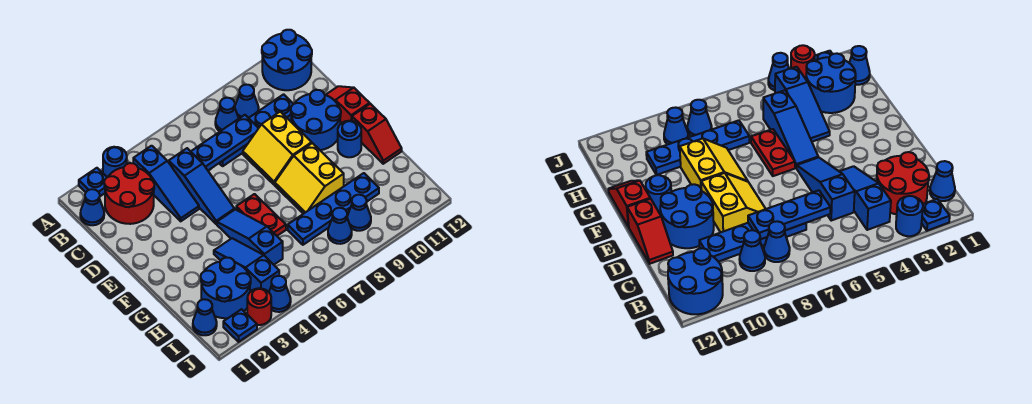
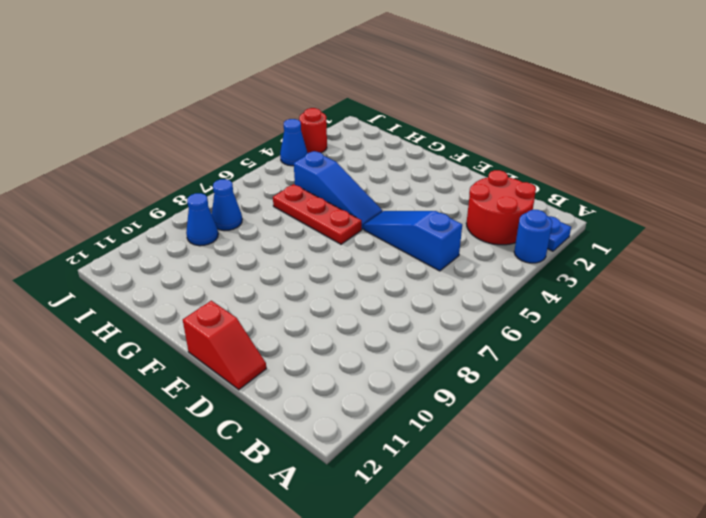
red plate F6:H6 level 1 -> red plate F6:G6 level 1
none -> blue round brick A11:B12 level 1
none -> blue cone B1 level 1
none -> blue slope B4:D4 level 1 top B

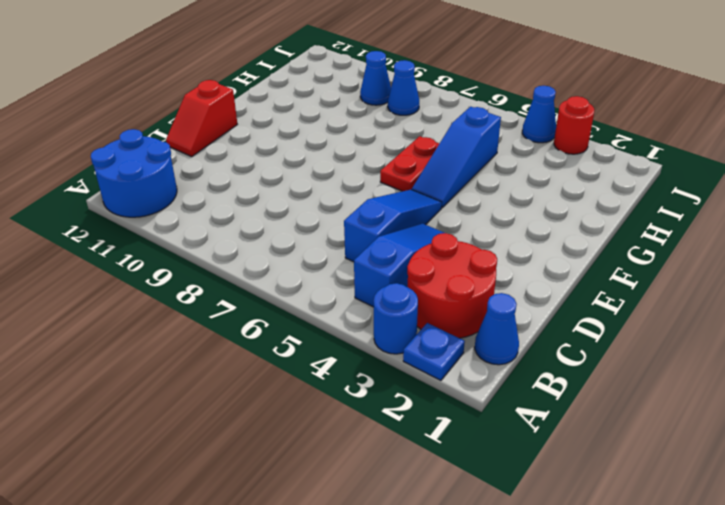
none -> blue cone B8 level 1
none -> blue cone B9 level 1
none -> blue plate C7:C10 level 1

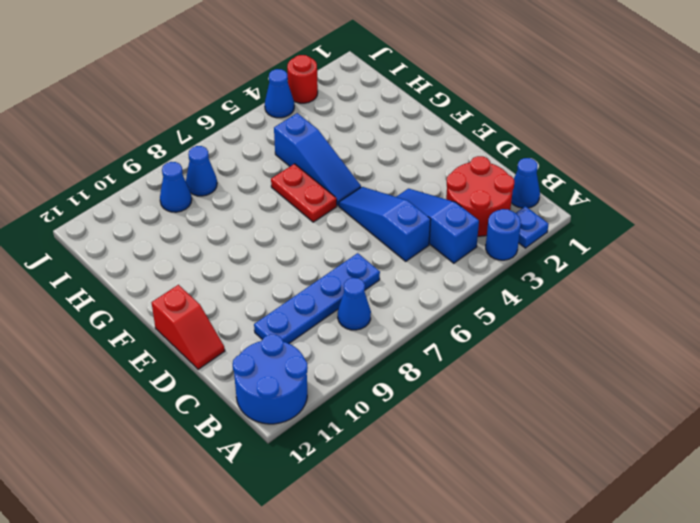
none -> blue cone B9 level 1
none -> yellow slope D8:E9 level 1 top 9
none -> blue round brick D10:E11 level 1

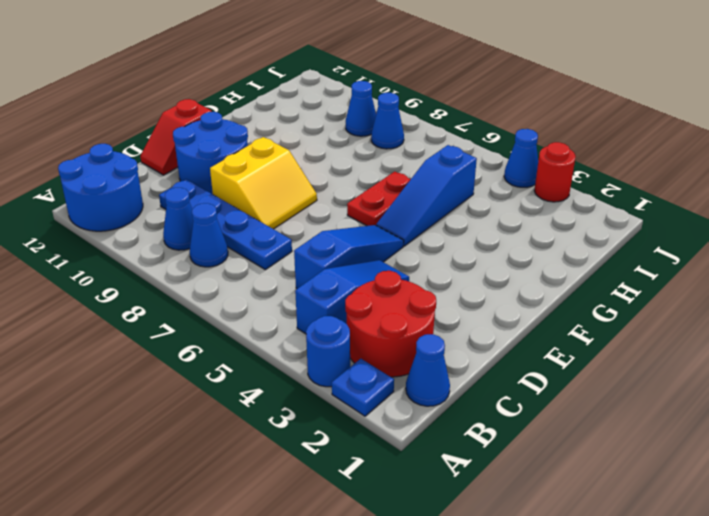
none -> yellow slope F8:G9 level 1 top 9
none -> blue round brick F11 level 1
none -> red slope F12:G12 level 1 top F

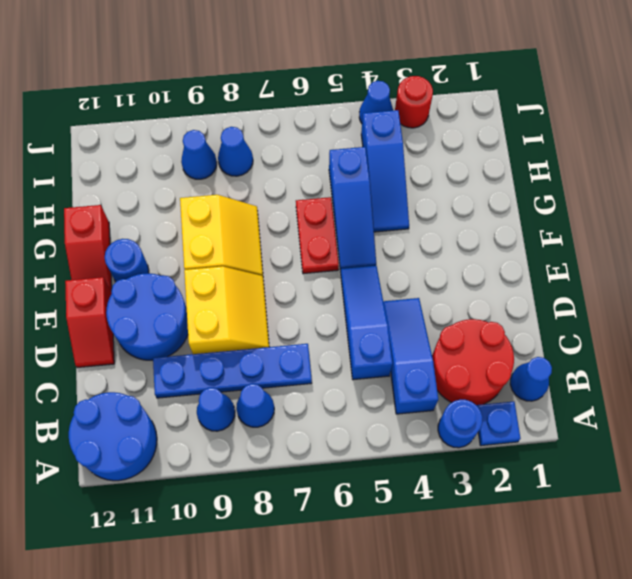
red slope F12:G12 level 1 top G -> red slope F12:G12 level 1 top F
none -> blue round brick H2:I3 level 1
none -> blue plate H7:H10 level 1
none -> blue cone I1 level 1

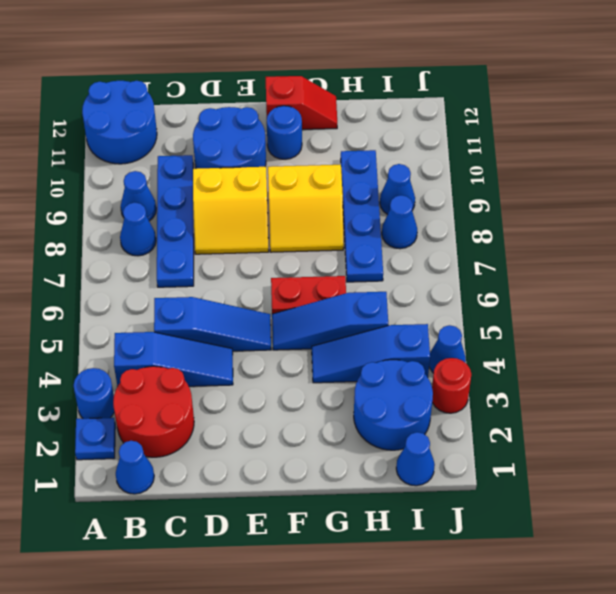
none -> red slope D12:E12 level 1 top E
none -> blue plate J2 level 1
none -> blue plate C6:C8 level 2

